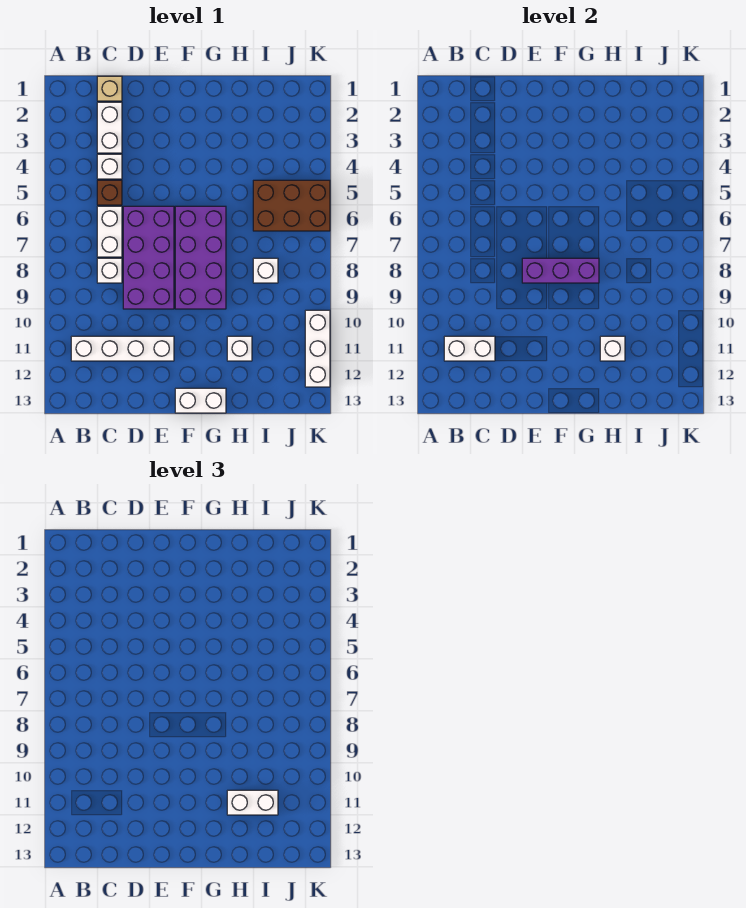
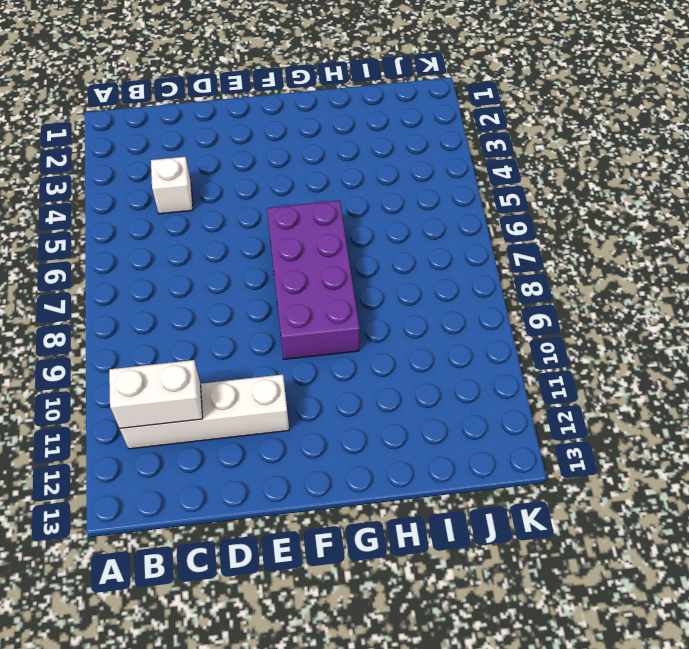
none -> tan brick C1 level 1
none -> white brick C2:C3 level 1
none -> brown brick C5 level 1

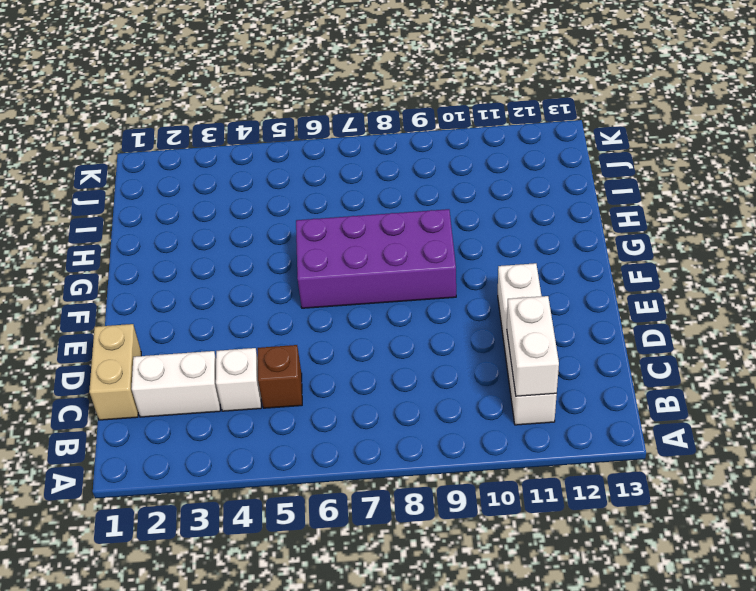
tan brick C1:D1 level 1 -> tan brick C1 level 1
none -> white brick C6:C7 level 1
none -> white brick C8 level 1
none -> purple brick D6:E9 level 1

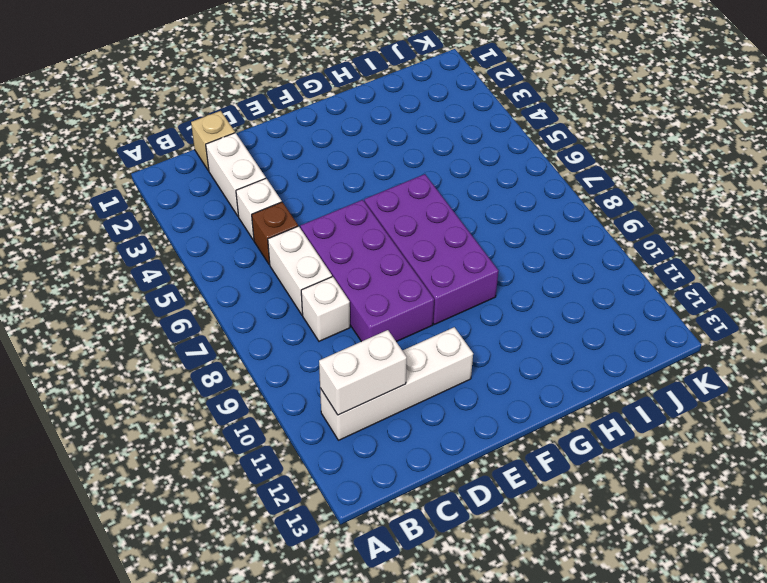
none -> white brick F13:G13 level 1
none -> white brick H11 level 1
none -> brown brick I5:K6 level 1

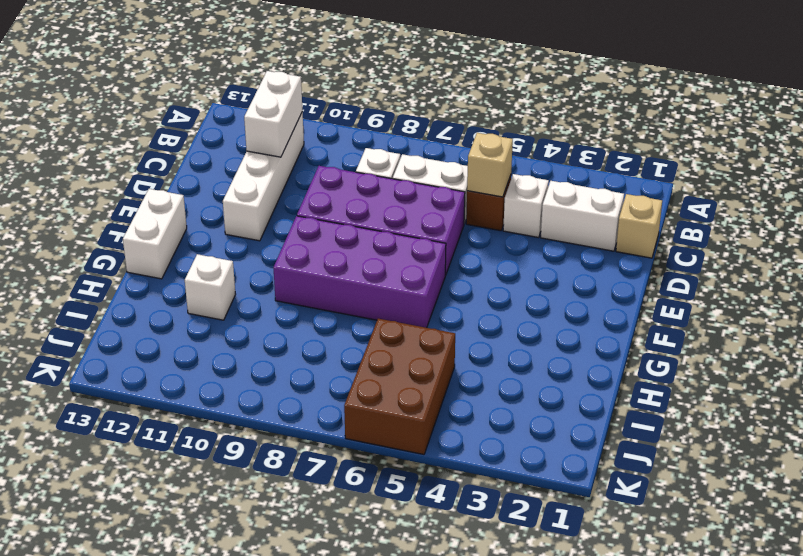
tan brick C5 level 2 -> none
none -> white brick I8 level 1
none -> white brick K10:K12 level 1
none -> purple brick E8:G8 level 2

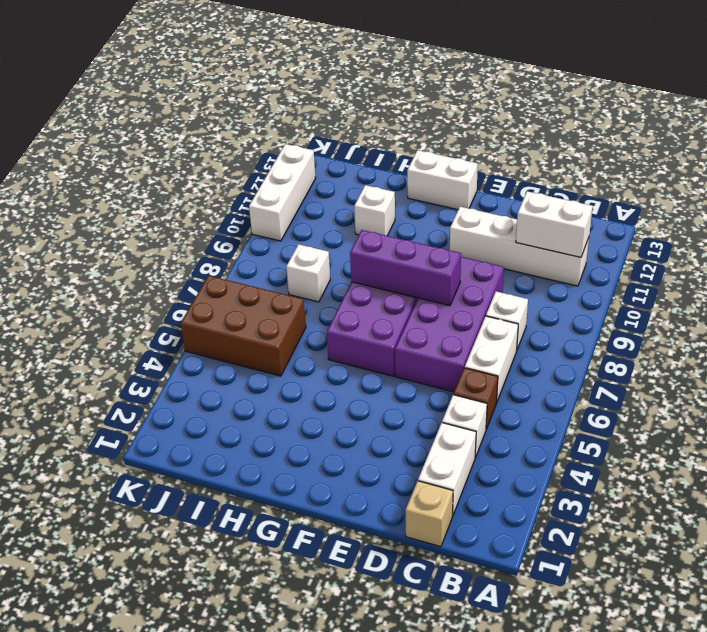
none -> white brick H11 level 2
none -> white brick H11:I11 level 3

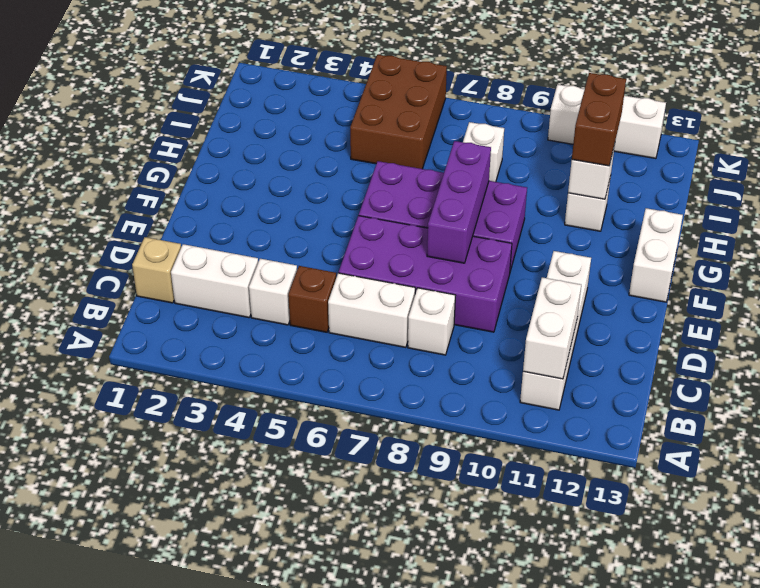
brown brick H11:I11 level 3 -> white brick H11:I11 level 3

